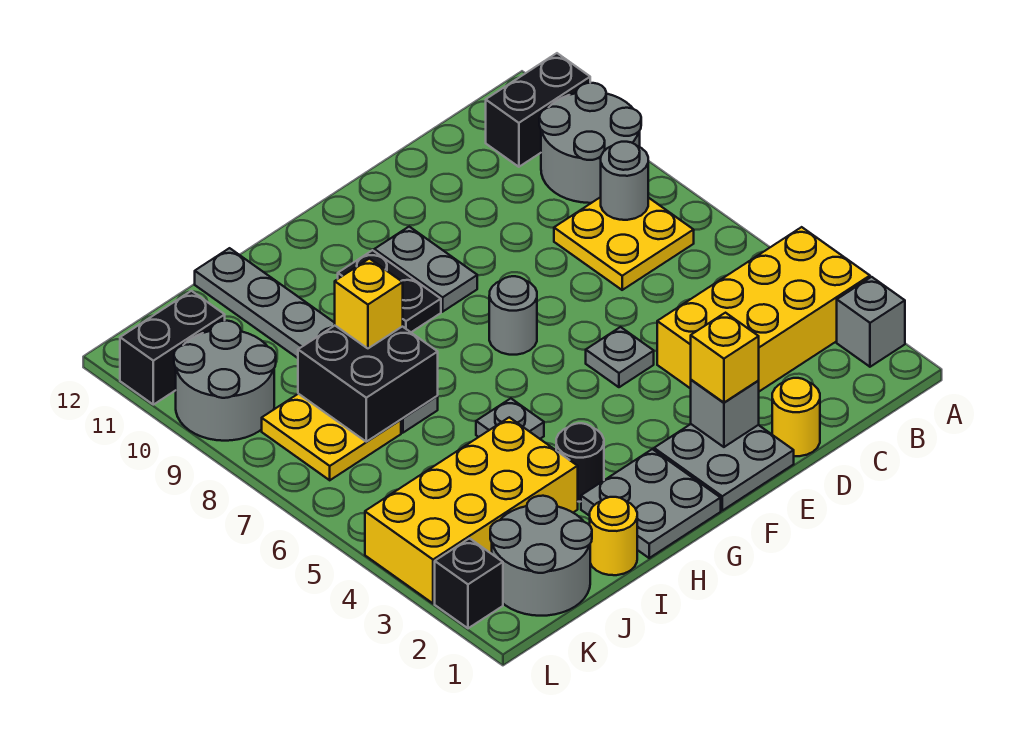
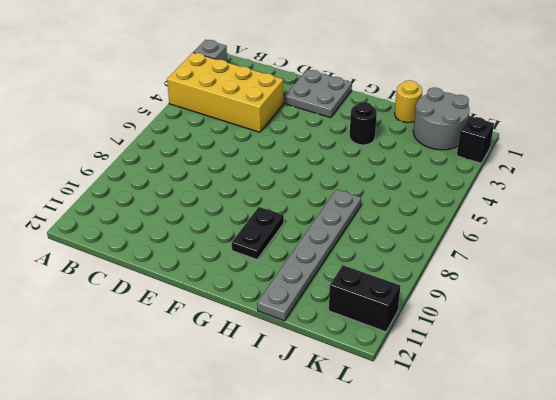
none -> grey round brick A9:B10 level 1
none -> black brick A11:B11 level 1
none -> yellow plate B7:C8 level 1

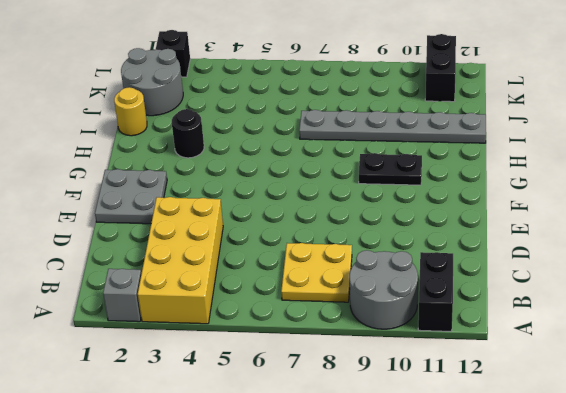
none -> yellow round brick D1 level 1
none -> grey plate E5 level 1
none -> grey round brick F7 level 1

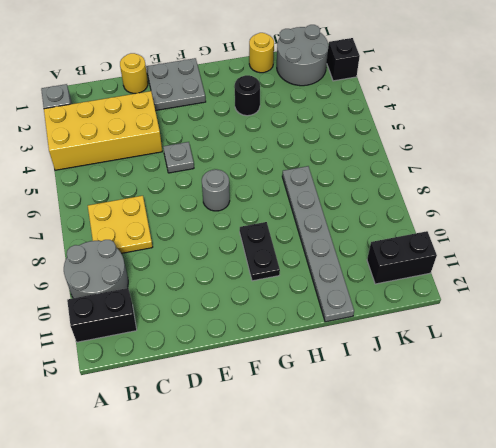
none -> grey plate F9:F10 level 1
none -> grey plate G1:H2 level 1
none -> grey plate H5 level 1

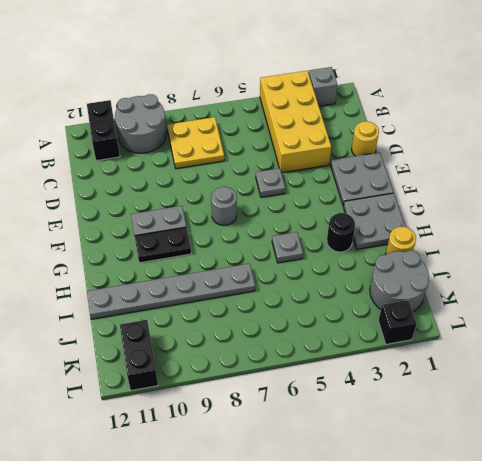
none -> yellow brick I3:L4 level 1
none -> yellow plate J7:K8 level 1
none -> grey round brick K9:L10 level 1

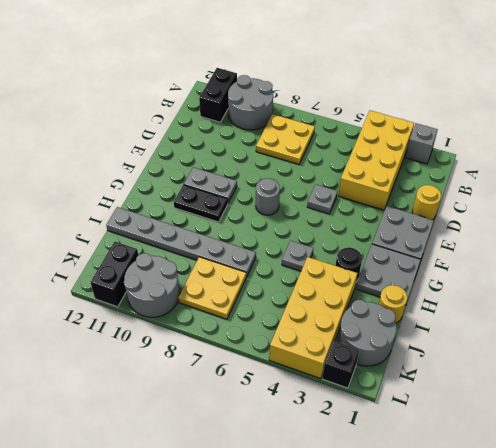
none -> grey round brick B8 level 2
none -> grey brick E2 level 2
none -> black brick I7:J8 level 2

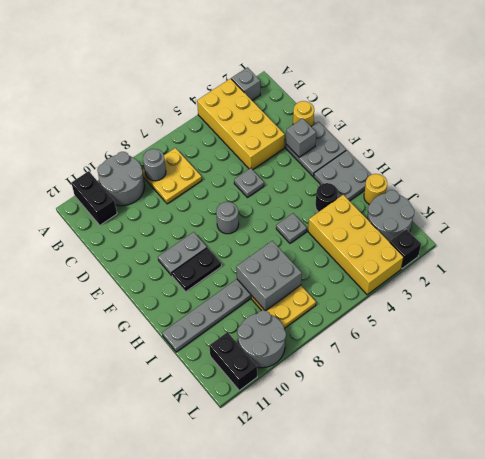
grey brick I7:J8 level 2 -> black brick I7:J8 level 2
none -> yellow brick E2 level 3
none -> yellow brick I8 level 3

